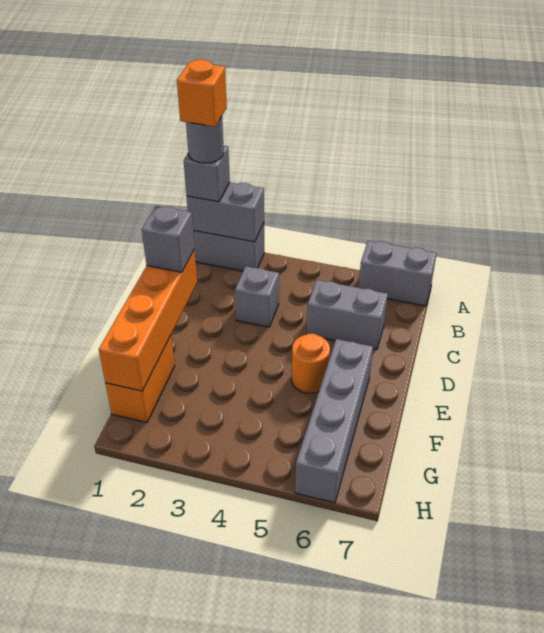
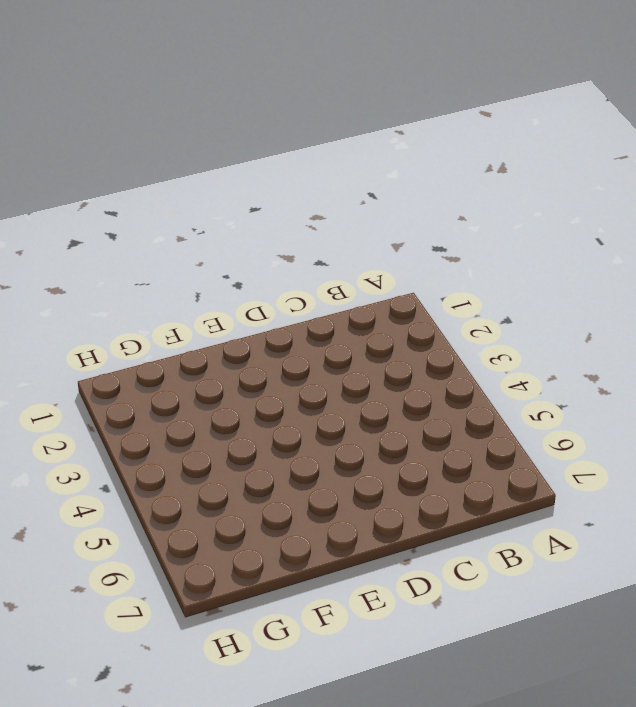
none -> grey brick A1:A2 level 1
none -> grey brick A6:A7 level 1
none -> grey brick C3 level 1

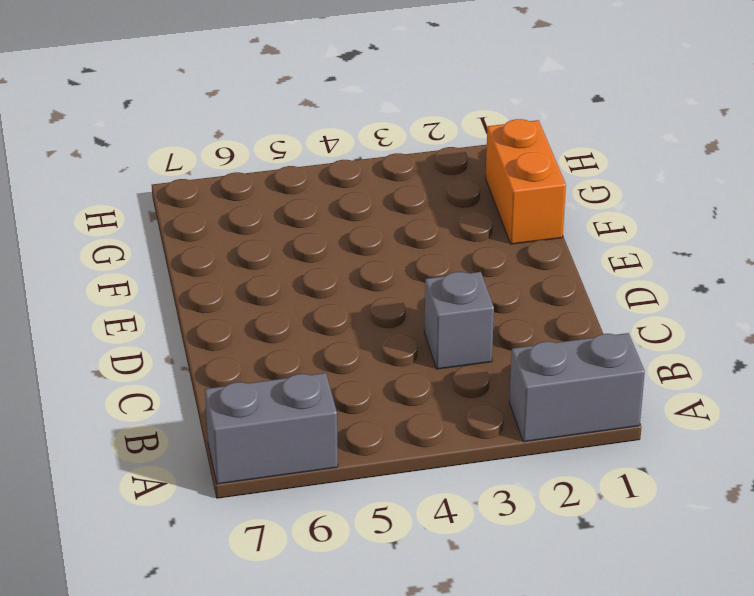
none -> grey brick C5:C6 level 1
none -> orange round brick E5 level 1
none -> grey brick E6:H6 level 1

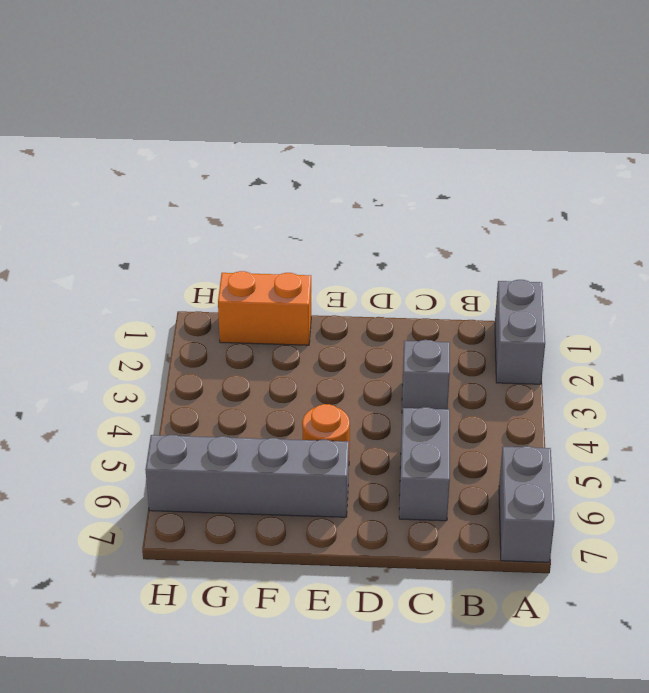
none -> grey brick A1:A2 level 2
none -> orange brick D1:G1 level 2
none -> grey brick A1 level 3

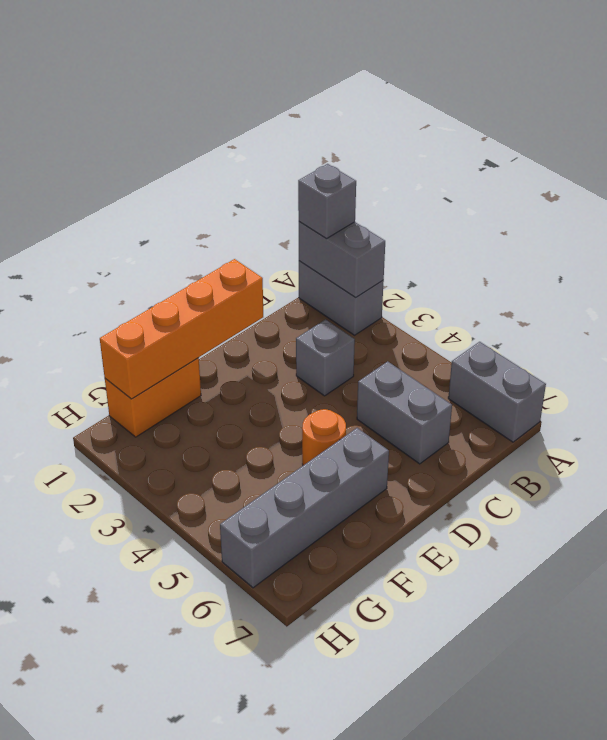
none -> grey brick D1 level 3
none -> grey round brick A1 level 4
none -> orange brick A1 level 5

